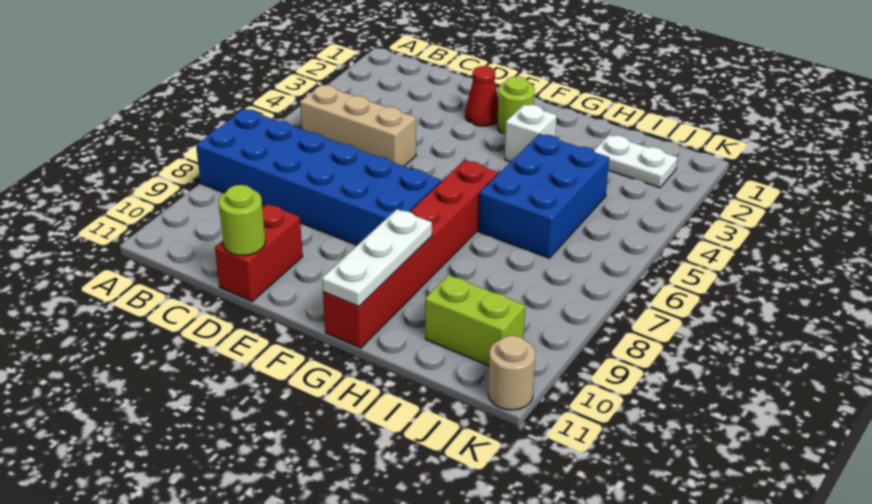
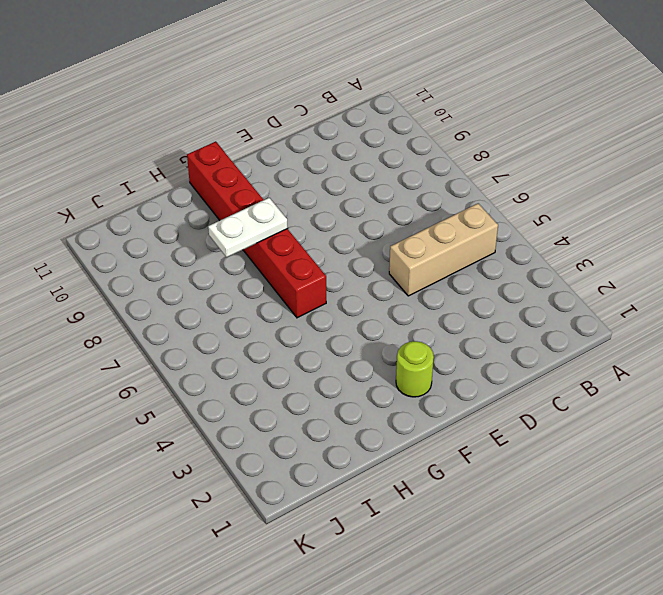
white plate G8:H8 level 2 -> white plate I2:J2 level 1
none -> blue brick A7:F8 level 1
none -> red brick D10:D11 level 1
none -> red cone E2 level 1

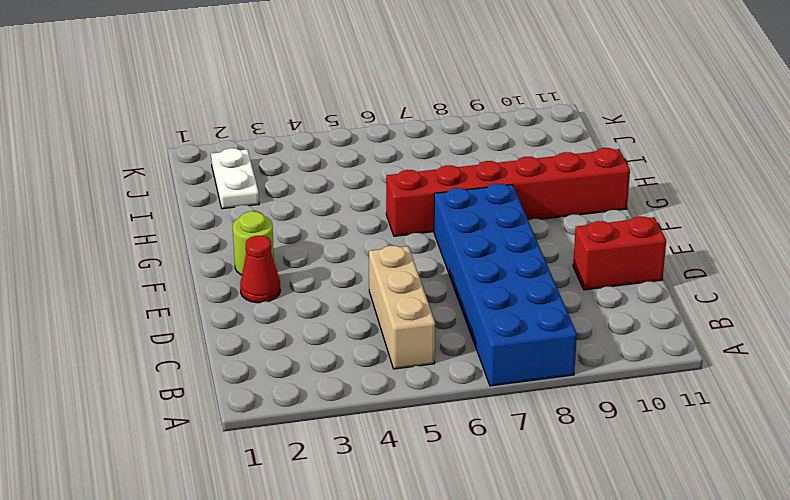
none -> white brick G3 level 1
none -> blue brick H4:I6 level 1
none -> lime brick I10:J10 level 1

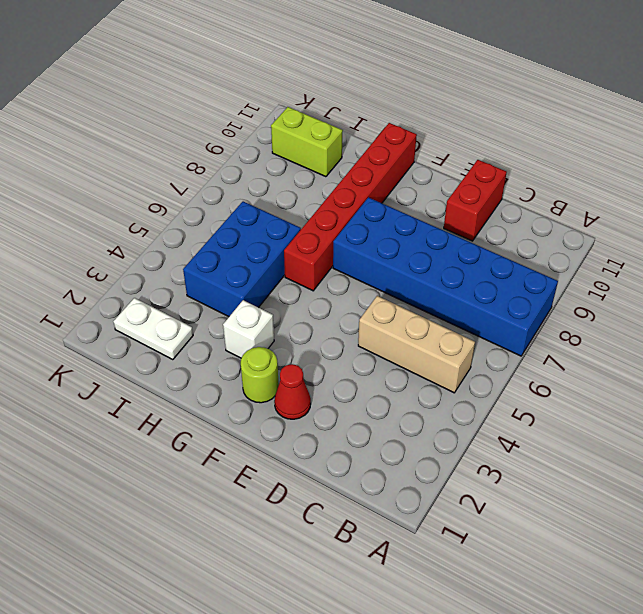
none -> tan round brick K11 level 1
none -> lime round brick D11 level 2
none -> white plate G9:G11 level 2

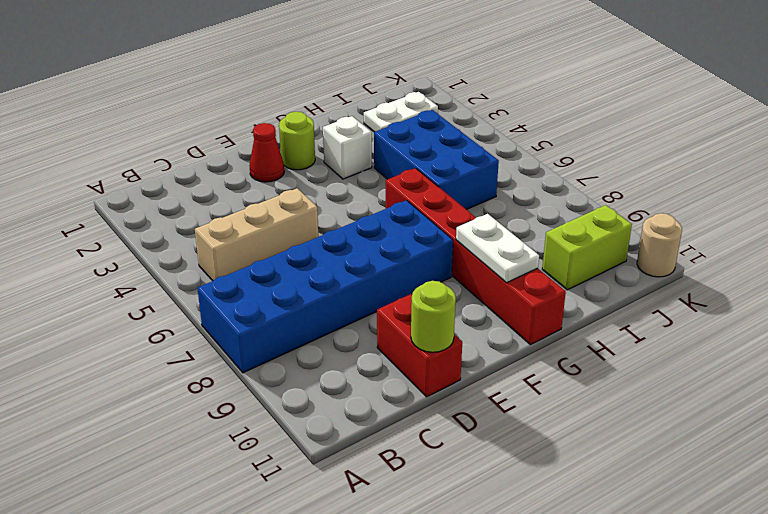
white plate G9:G10 level 2 -> white plate G9:G11 level 2

